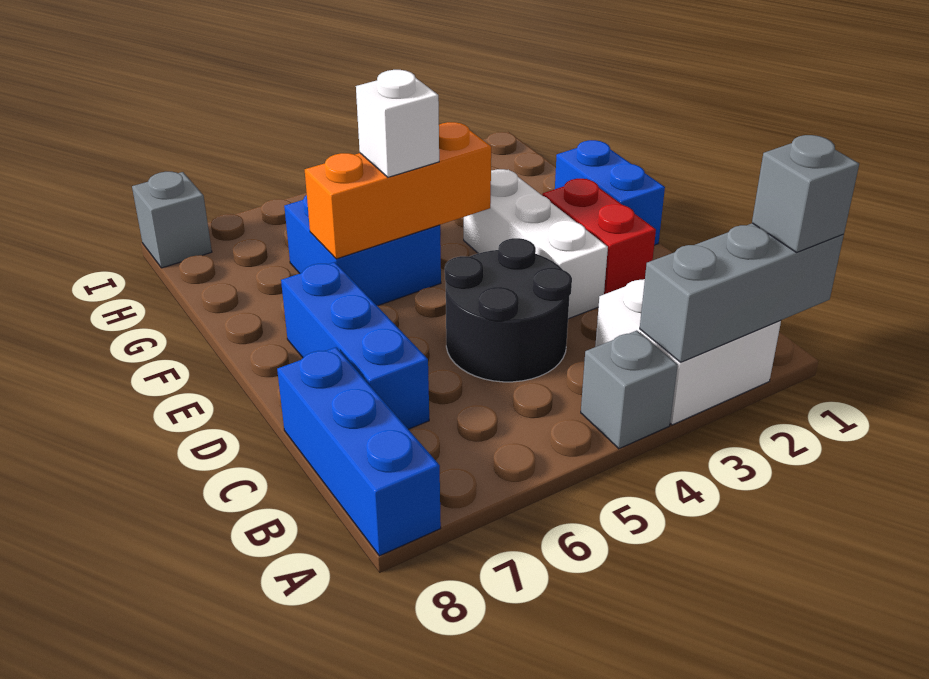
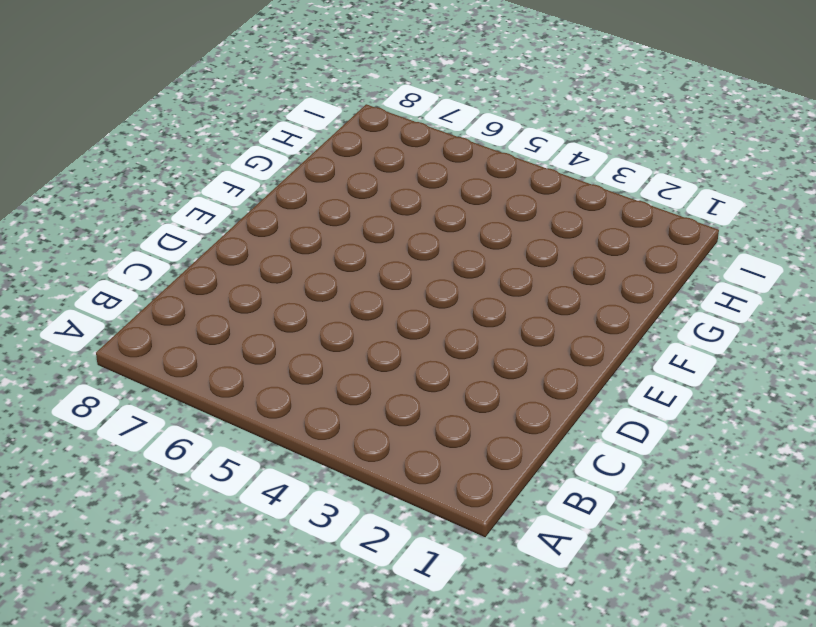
none -> white brick A2:B3 level 1
none -> grey brick A4 level 1
none -> blue brick A8:C8 level 1

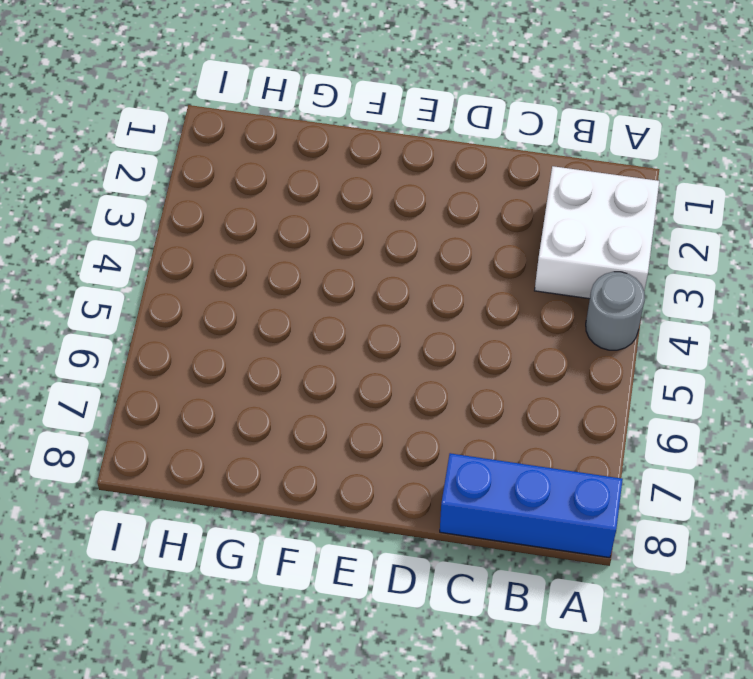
grey round brick A4 level 1 -> grey brick A4 level 1
none -> black round brick C4:D5 level 1
none -> blue brick C7:E7 level 1
none -> red brick D2:E2 level 1

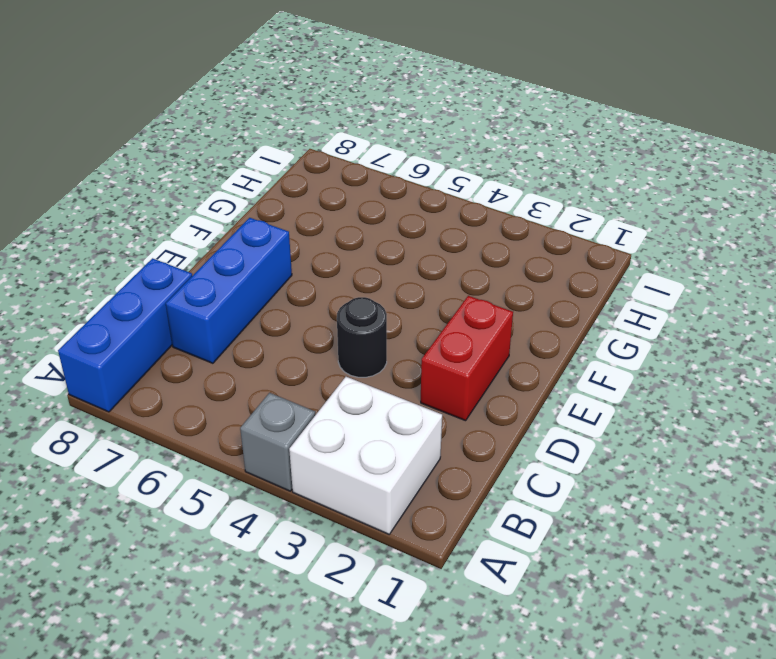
black round brick D4 level 1 -> black round brick C4:D5 level 1
none -> white brick D3:F3 level 1
none -> blue brick E1:F1 level 1
none -> blue brick F5:G6 level 1

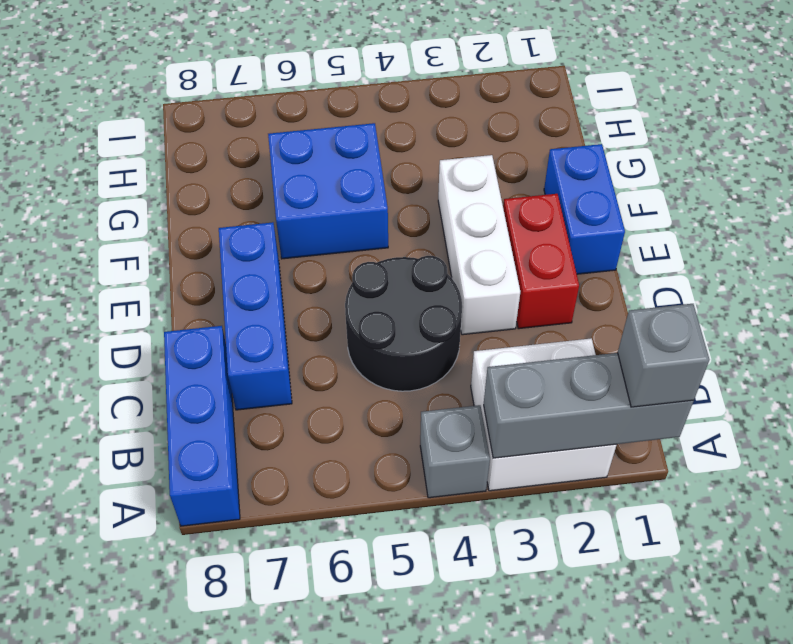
none -> grey brick I8 level 1
none -> orange brick F4:F6 level 2
none -> white brick F5 level 3

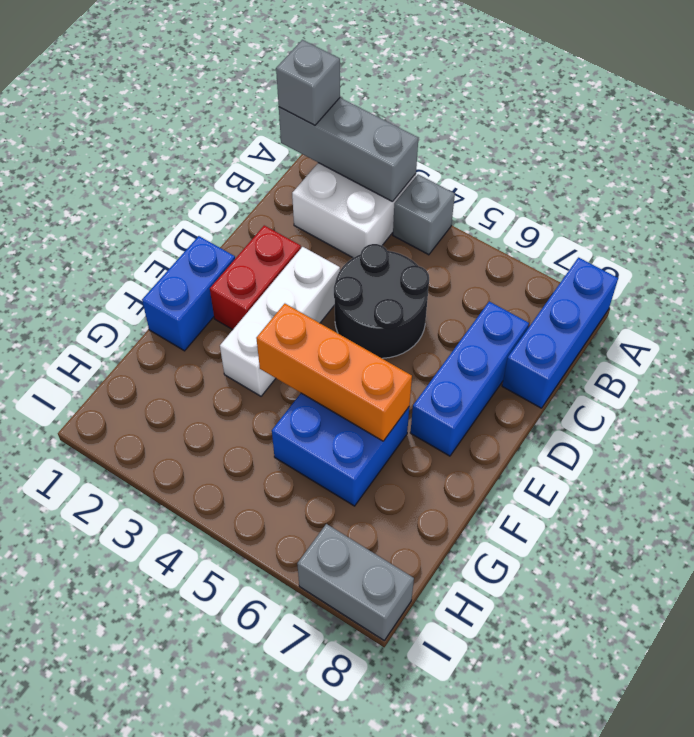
grey brick I7:I8 level 1 -> grey brick I8 level 1
none -> white brick F5 level 3

